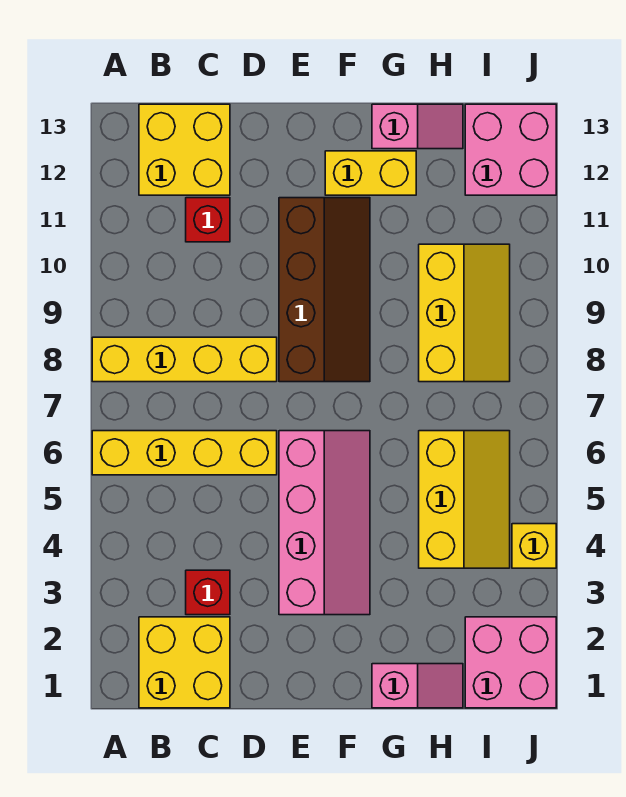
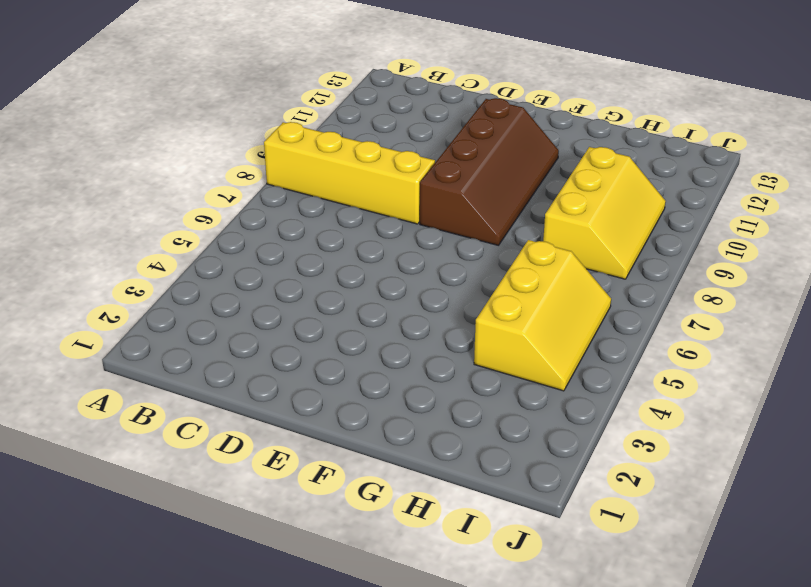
none -> yellow brick A6:D6 level 1
none -> yellow brick B1:C2 level 1
none -> yellow brick B12:C13 level 1

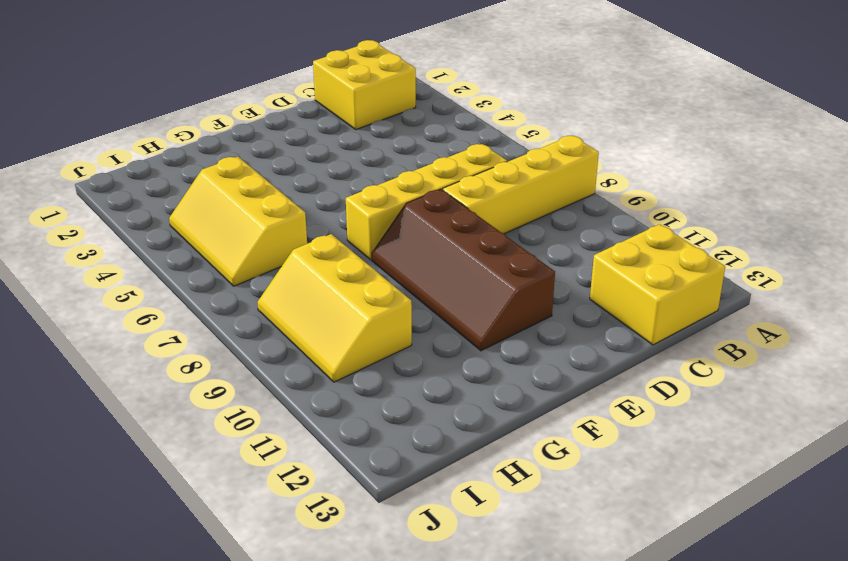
yellow brick C7:F7 level 1 -> yellow brick A6:D6 level 1
none -> red brick C3 level 1
none -> red brick C11 level 1
none -> pink slope E3:F6 level 1 top E

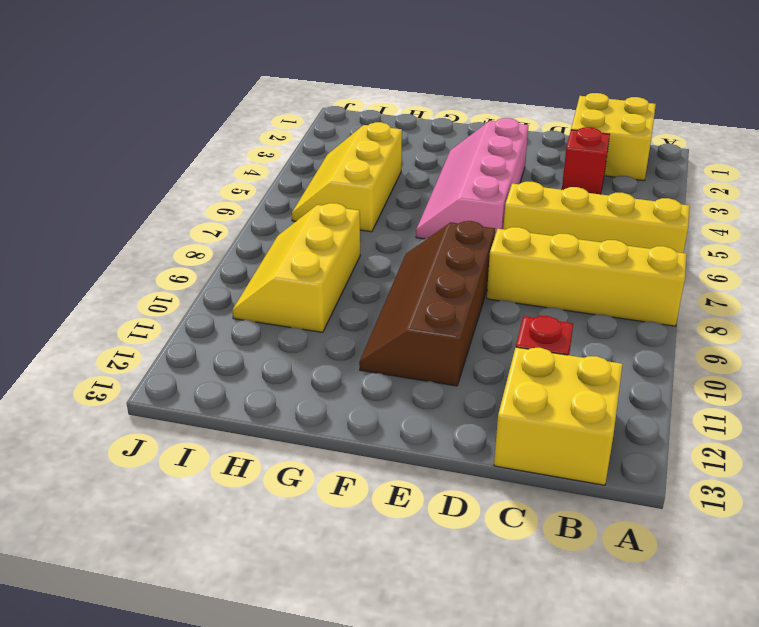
none -> yellow brick F12:G12 level 1
none -> pink slope G1:H1 level 1 top G
none -> pink slope G13:H13 level 1 top G

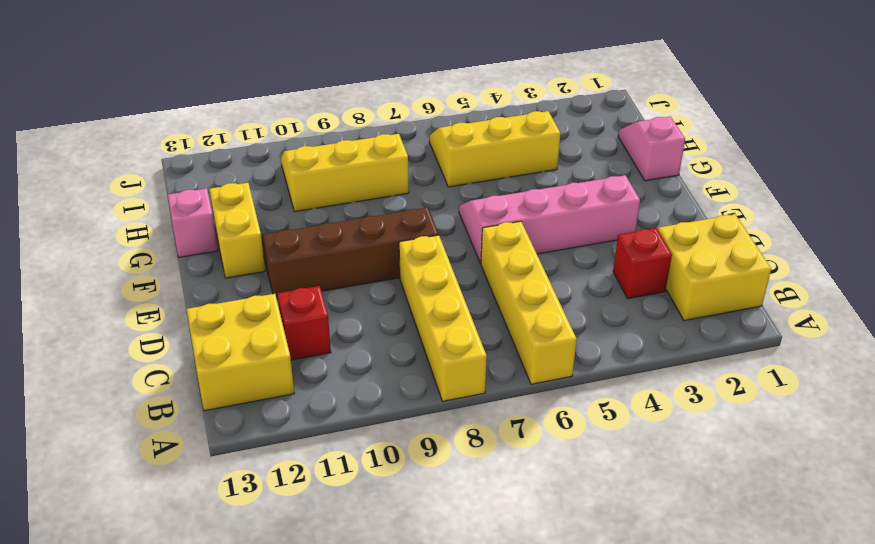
none -> pink brick I1:J2 level 1
none -> pink brick I12:J13 level 1
none -> yellow brick J4 level 1

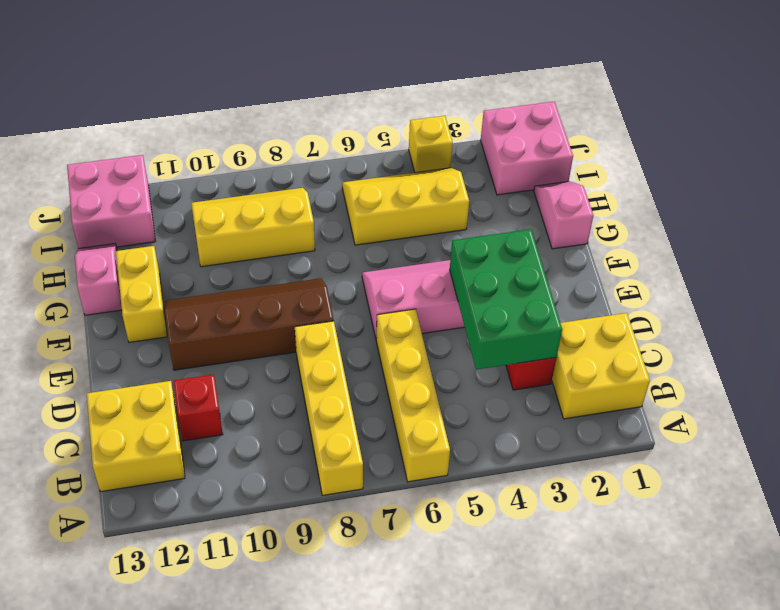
green brick C3:E4 level 2 -> none

